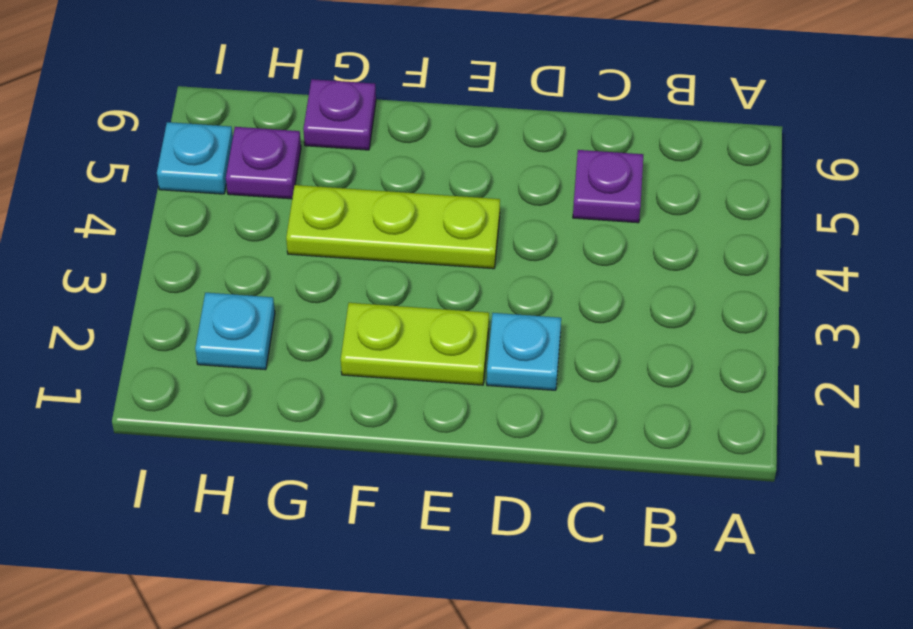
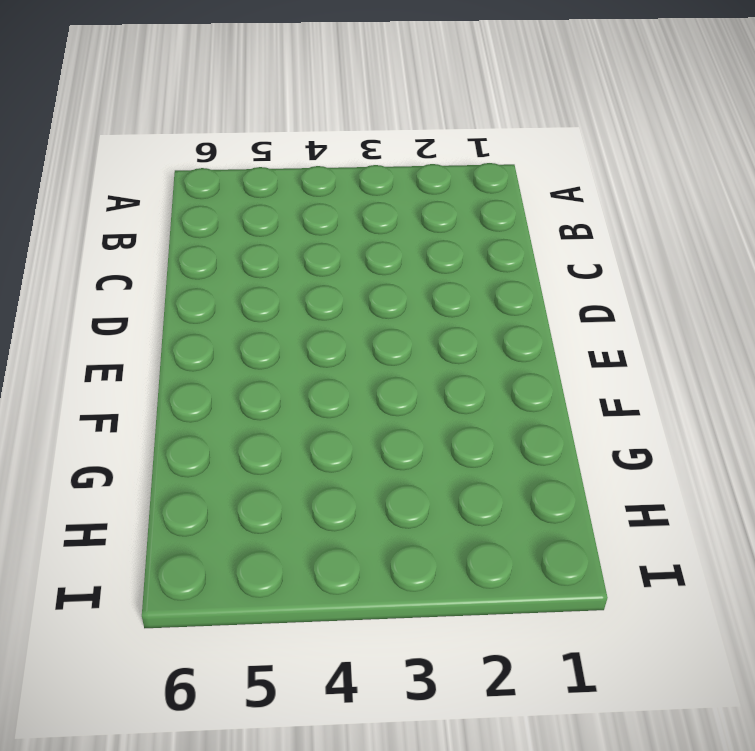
none -> purple plate C5 level 1
none -> cyan plate D2 level 1

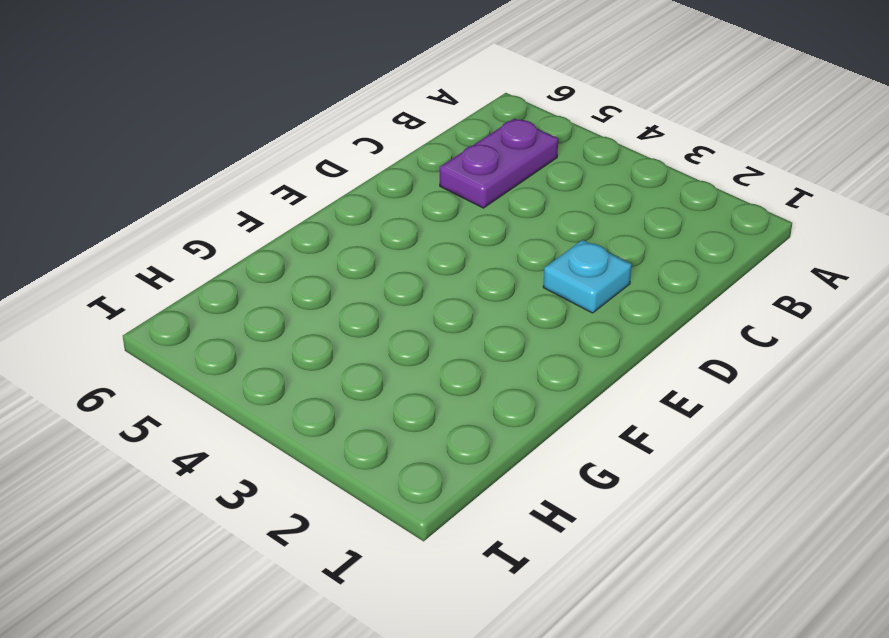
purple plate B5:C5 level 1 -> purple plate C5 level 1
none -> lime plate E2:F2 level 1
none -> lime plate E4:G4 level 1

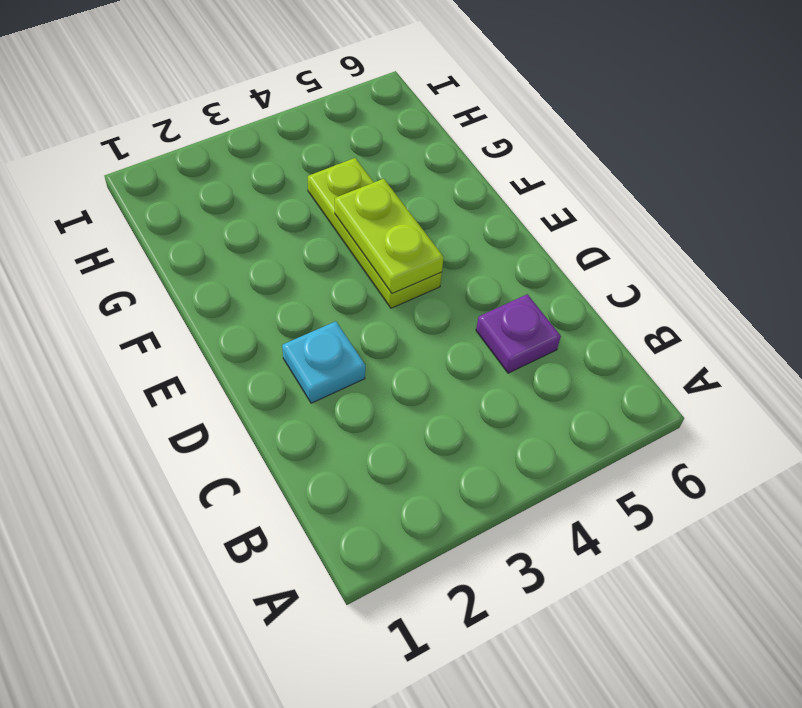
lime plate E4:F4 level 2 -> lime plate E2:F2 level 1
none -> purple plate G6 level 1
none -> cyan plate H2 level 1

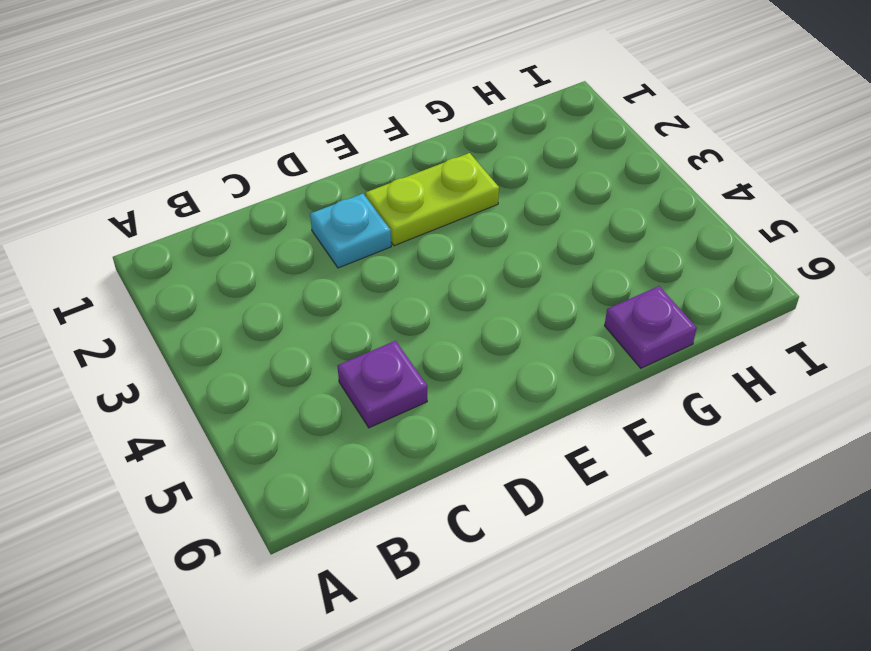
none -> lime plate E4:G4 level 1
none -> cyan plate H2 level 1

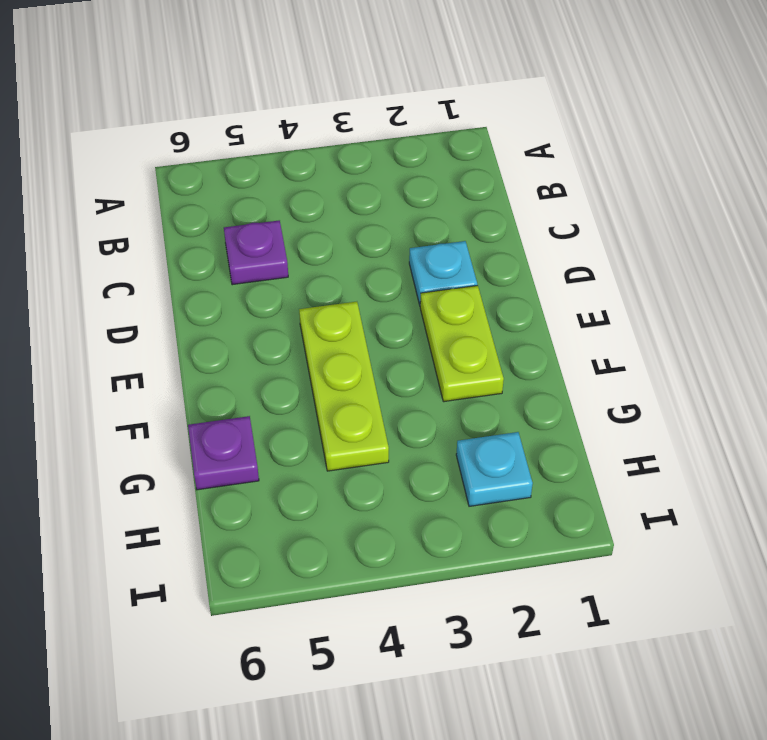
none -> purple plate H5 level 1
none -> cyan plate I5 level 1

